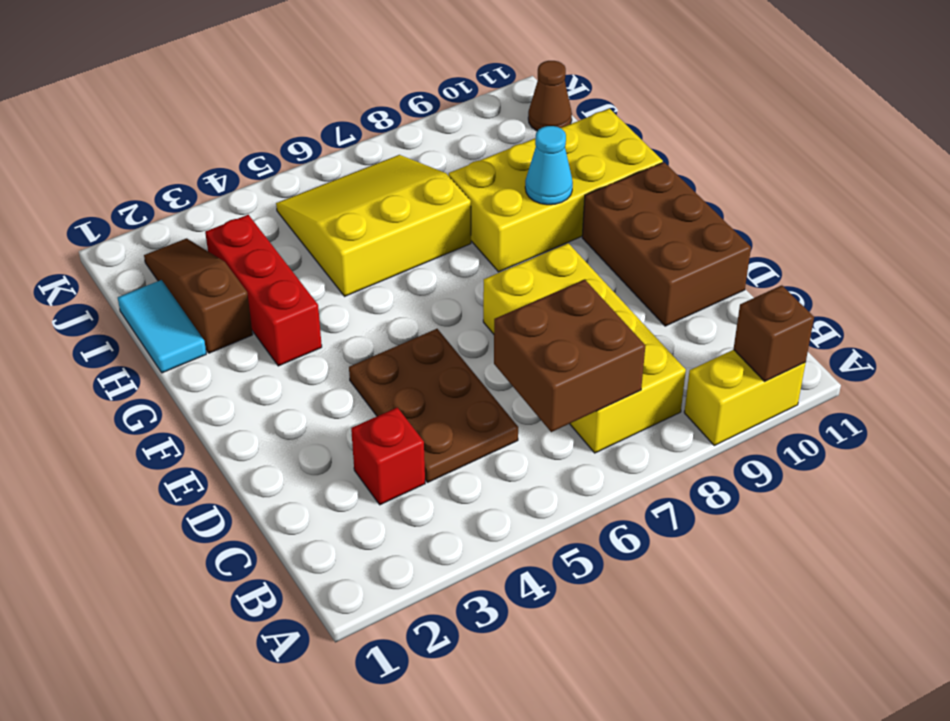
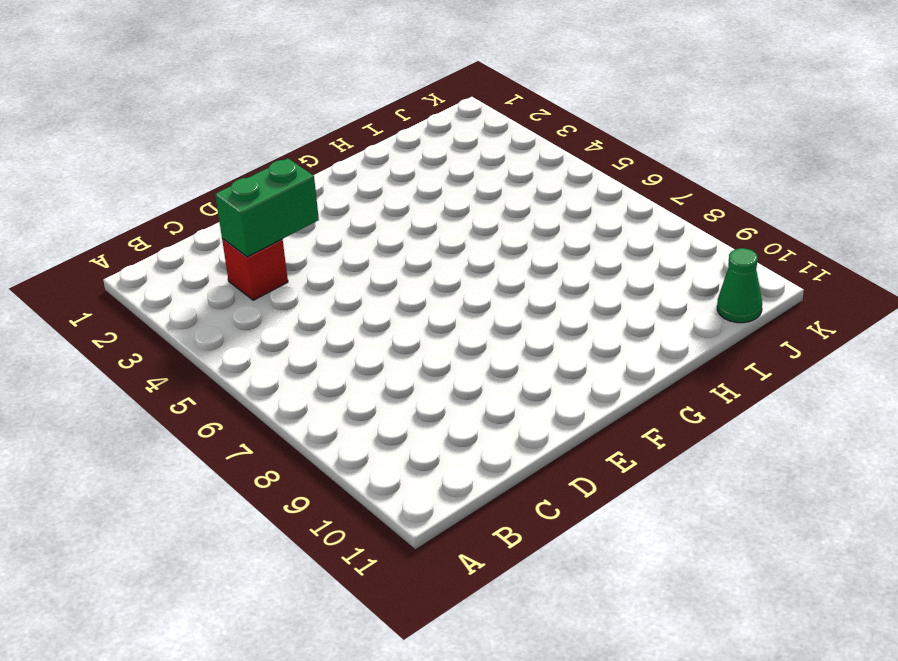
green brick C3:D3 level 2 -> none
green cone J11 level 1 -> brown cone J11 level 1
none -> yellow brick A9:A10 level 1
none -> yellow brick B7:E8 level 1
none -> brown plate C4:E5 level 1

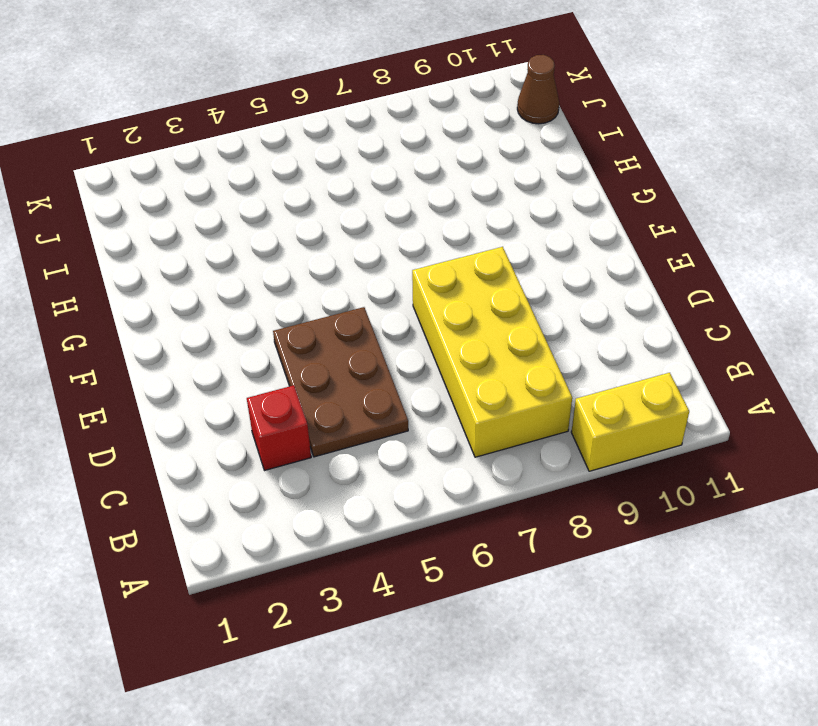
none -> brown brick D10:F11 level 1
none -> red brick G3:I3 level 1
none -> yellow brick G8:H11 level 1

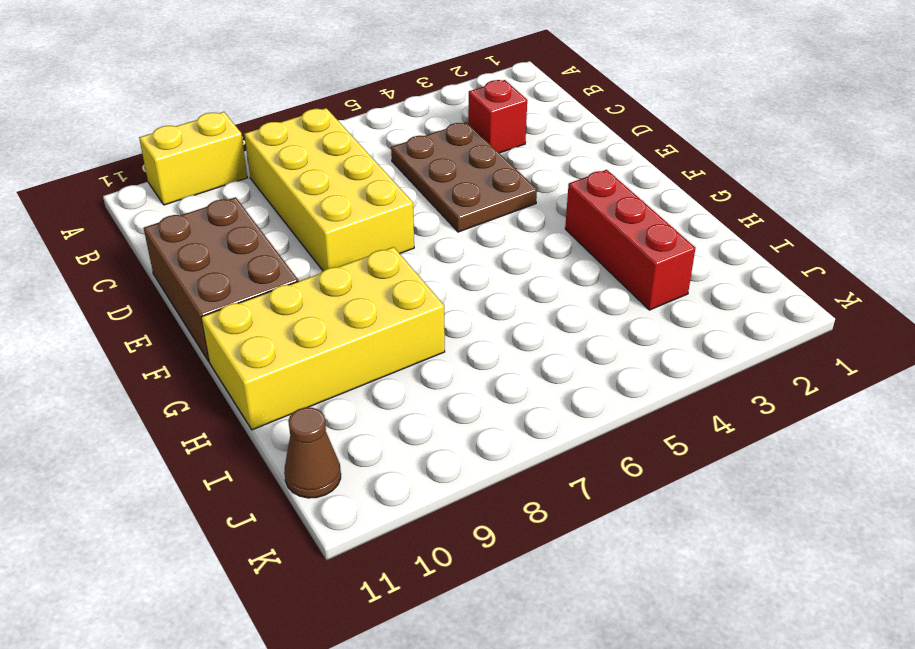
none -> cyan tile H1:I1 level 1
none -> brown slope H2:J2 level 1 top H
none -> yellow slope H5:J7 level 1 top H

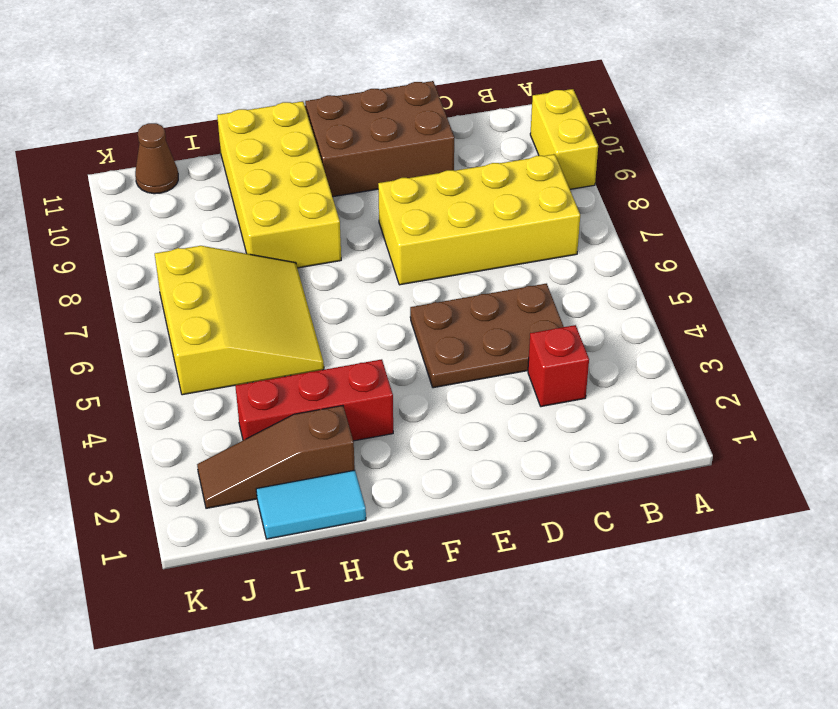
yellow slope H5:J7 level 1 top J -> yellow slope H5:J7 level 1 top H
none -> brown brick A10 level 2
none -> brown brick B6:C7 level 2
none -> cyan cone G9 level 2

